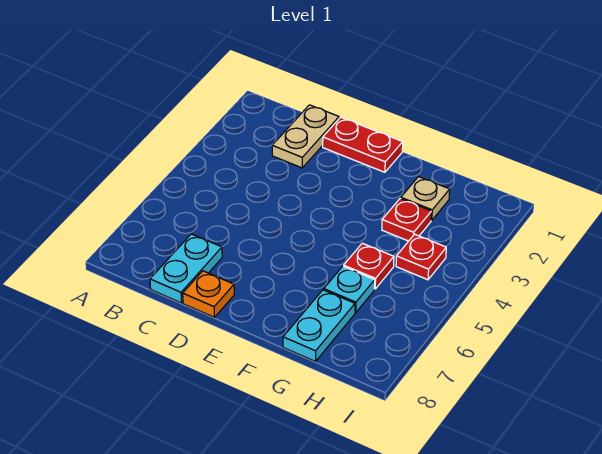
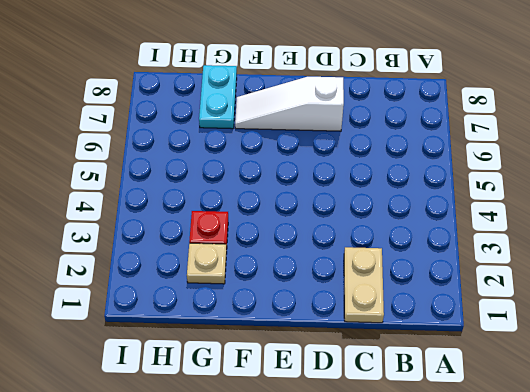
white slope D7:F7 level 1 top D -> none
none -> cyan plate C7:C8 level 1
none -> red plate D1:E1 level 1

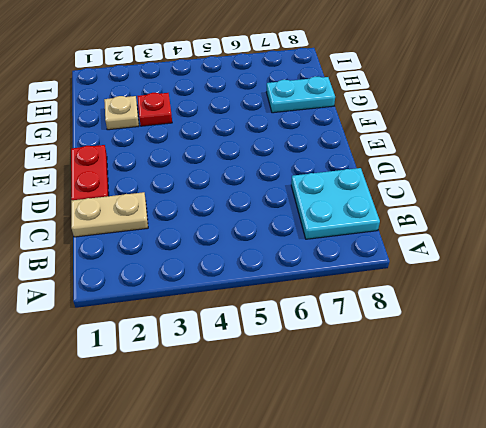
cyan plate B7:C8 level 1 -> cyan plate C7:C8 level 1
none -> orange plate D8 level 1
none -> red plate G5 level 1

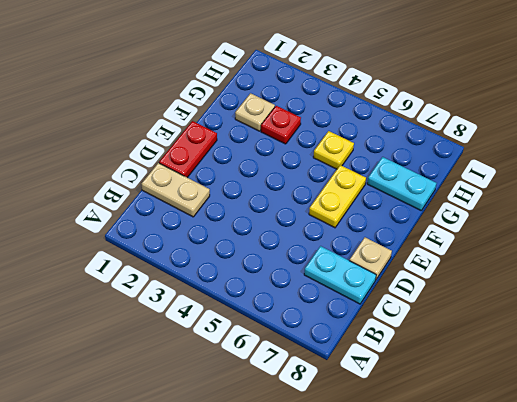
tan plate D8 level 1 -> orange plate D8 level 1
yellow plate E6:F6 level 1 -> none
yellow plate G5 level 1 -> red plate G5 level 1
none -> cyan plate G6 level 1
none -> red plate H4 level 1

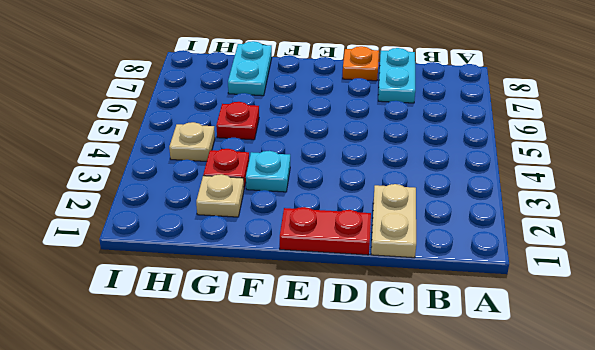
cyan plate F3 level 1 -> cyan plate G6 level 1
tan plate H4 level 1 -> red plate H4 level 1

